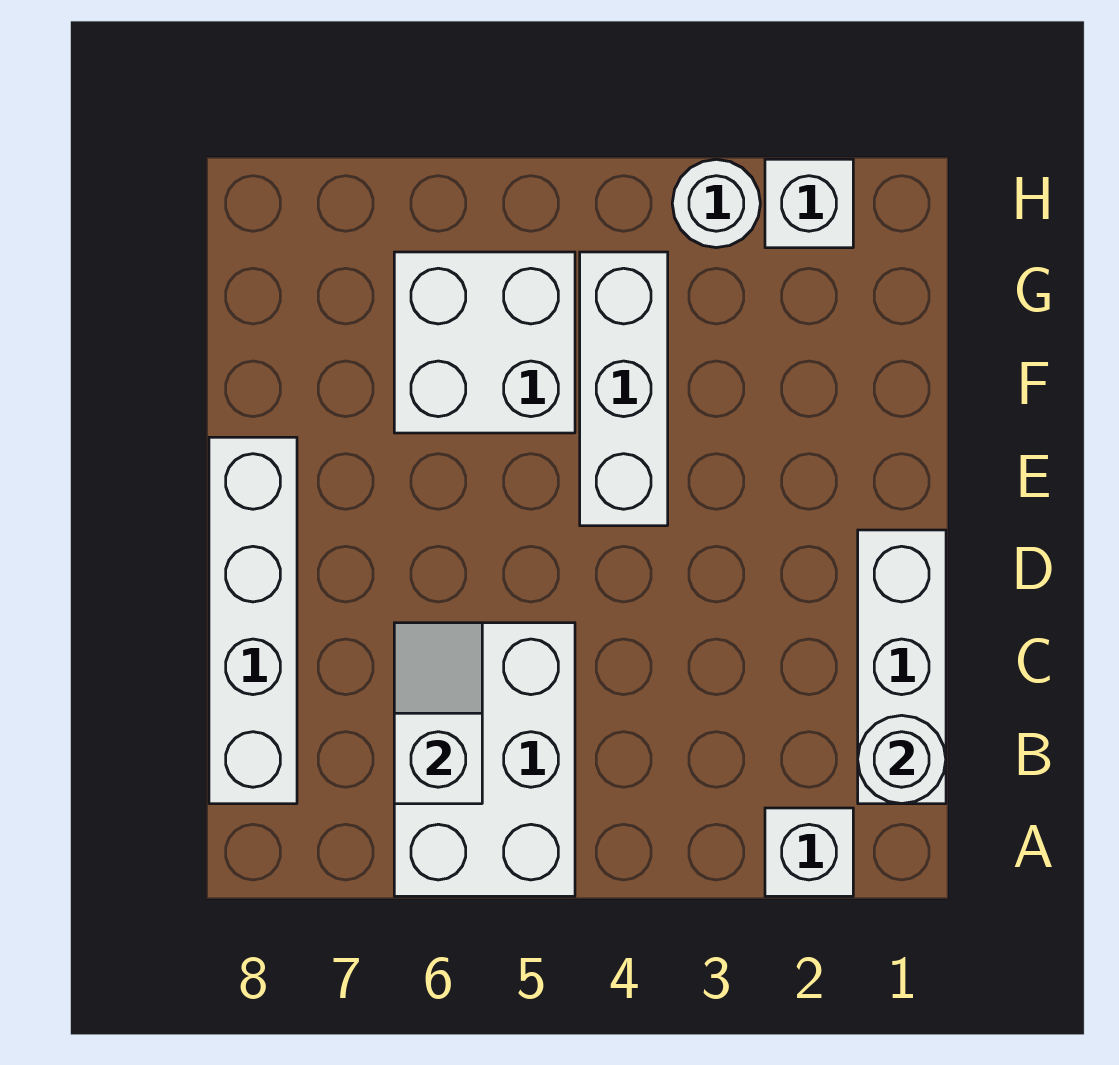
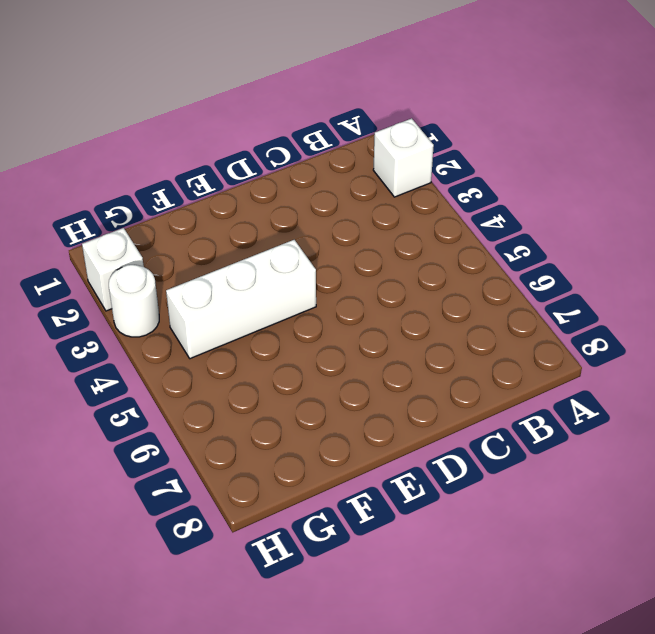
none -> white brick A5:C6 level 1
none -> white brick B1:D1 level 1

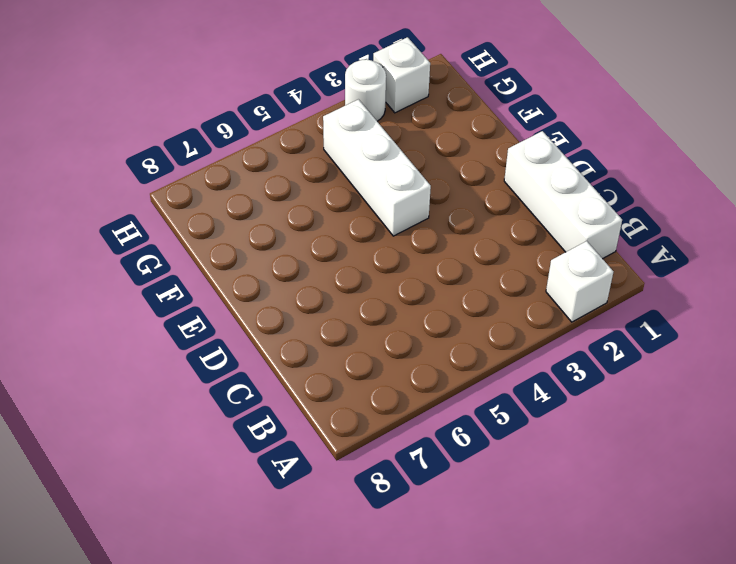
none -> white brick A5:C6 level 1
none -> white brick B8:E8 level 1

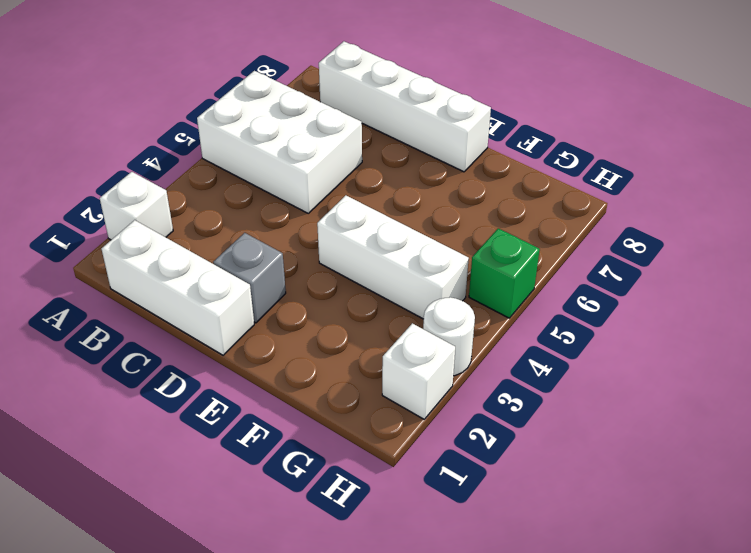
grey brick D2 level 1 -> none
green brick H5 level 1 -> none
none -> white brick F5:G6 level 1
none -> white round brick B1 level 2

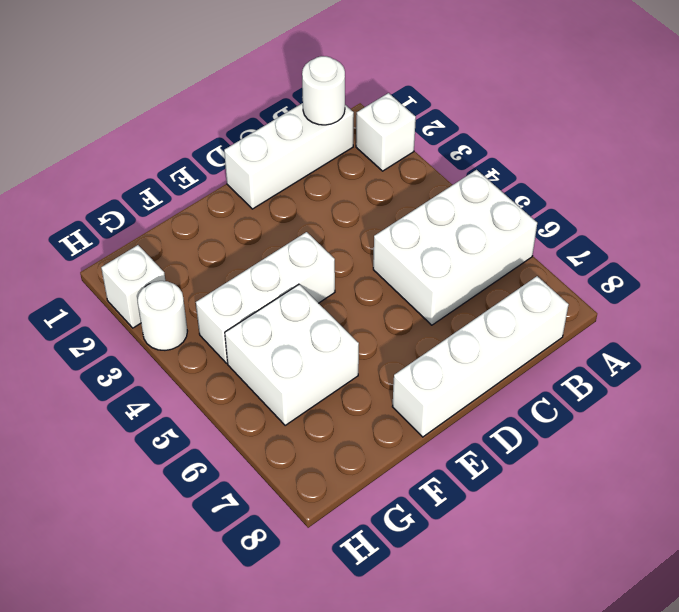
none -> white slope B6:C6 level 2 top B

